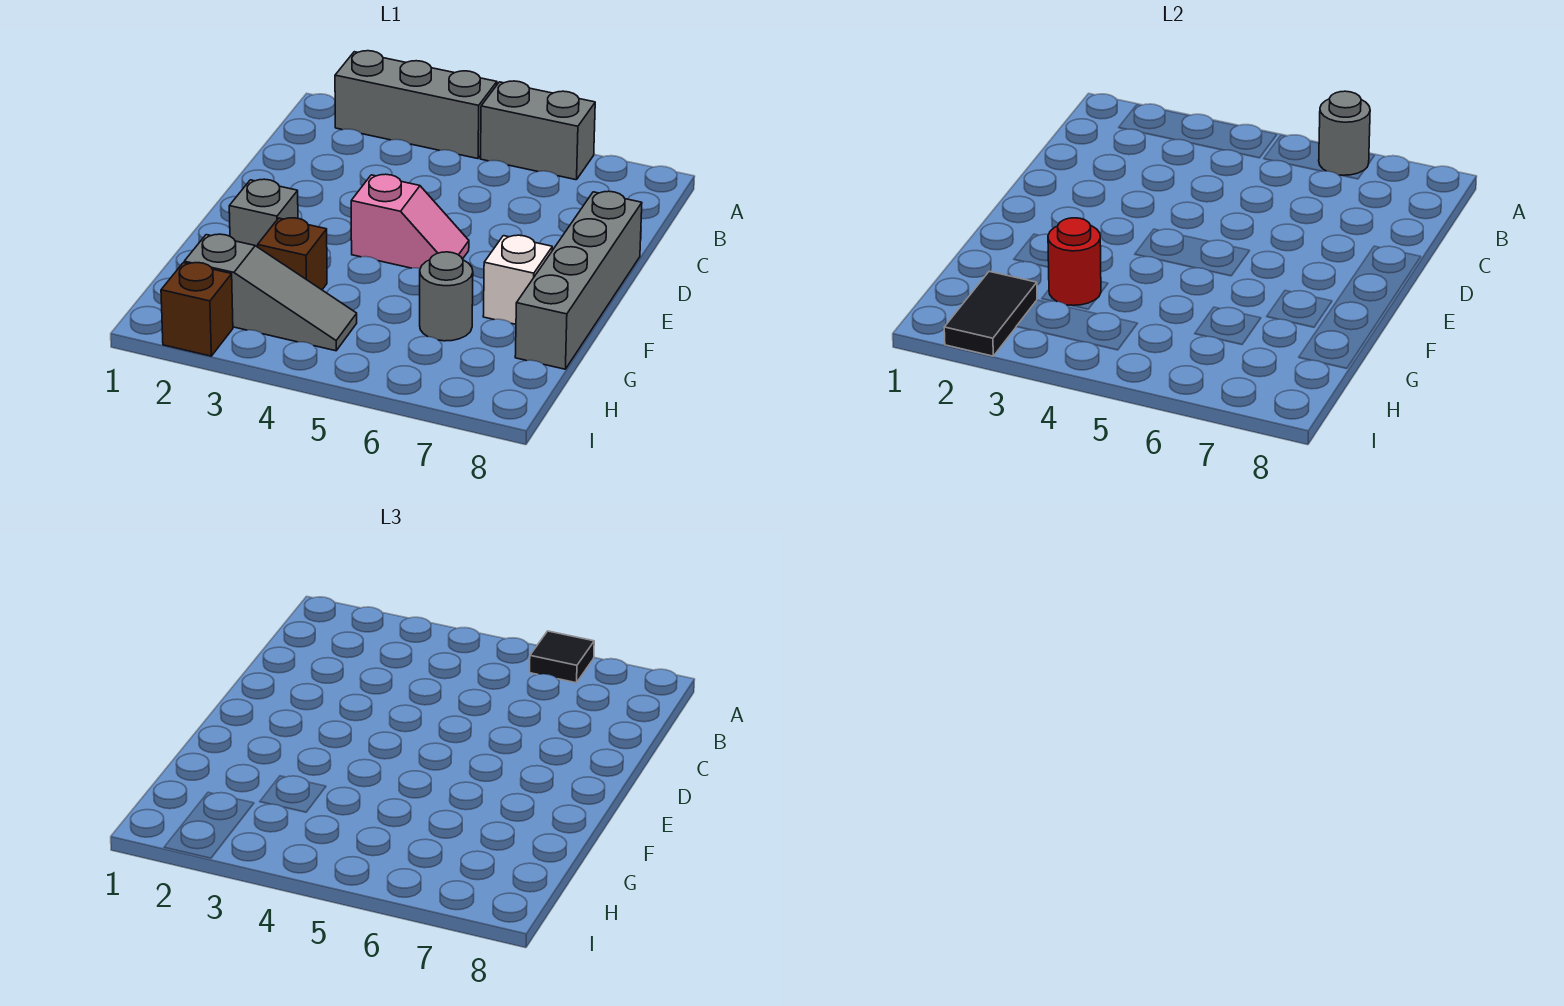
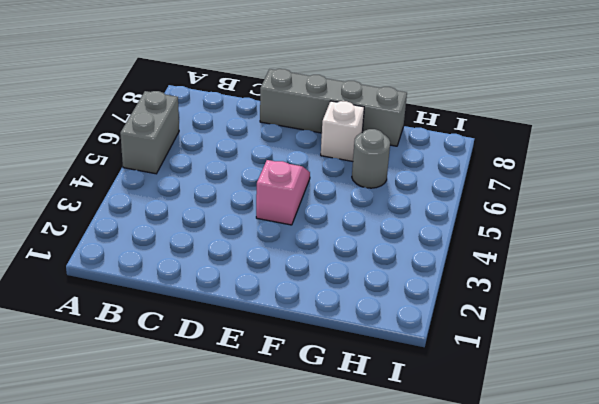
none -> grey brick A2:A4 level 1
none -> grey brick F2 level 1
none -> brown brick G3 level 1

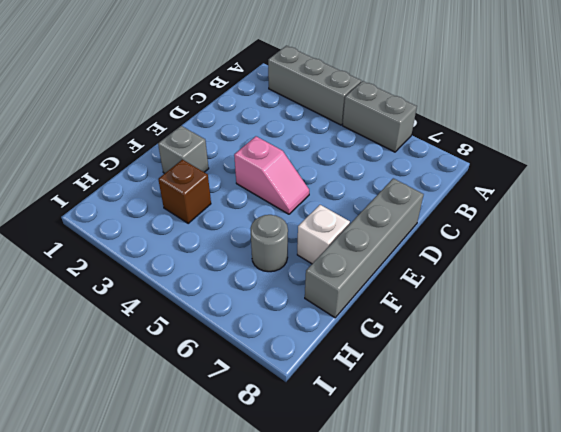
none -> grey slope H2:H4 level 1 top 2
none -> brown brick I2 level 1
none -> grey round brick A6 level 2

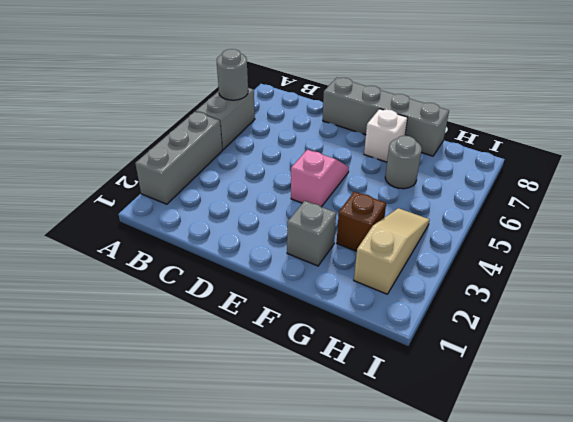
tan slope H2:H4 level 1 top 2 -> grey slope H2:H4 level 1 top 2
none -> brown brick I2 level 1
none -> red round brick G3 level 2
none -> black tile H2:I2 level 2

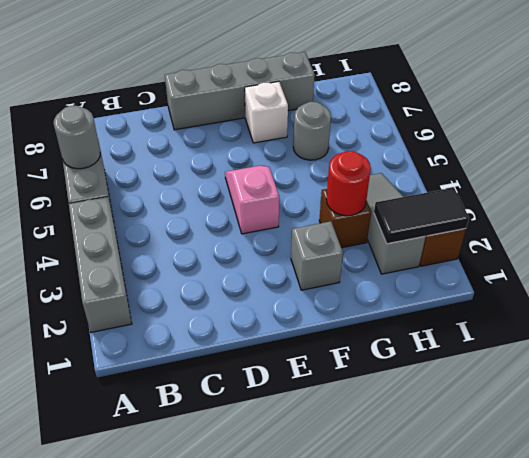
none -> black tile A6 level 3

